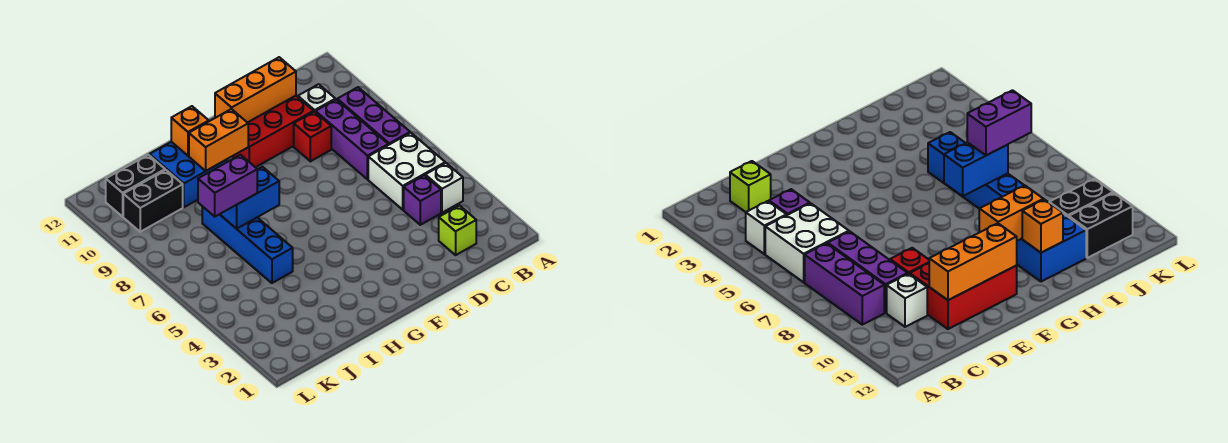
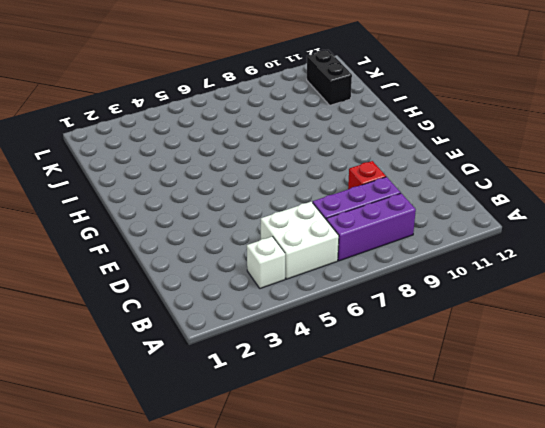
none -> lime brick C2 level 1
none -> purple brick C4 level 1
none -> white brick C10 level 1

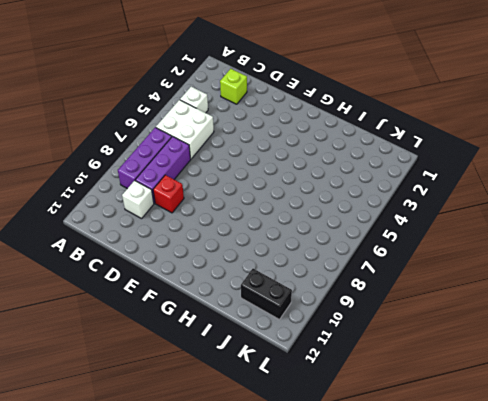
none -> purple brick C4 level 1
none -> red brick D10:F11 level 1
none -> blue brick H10:I11 level 1

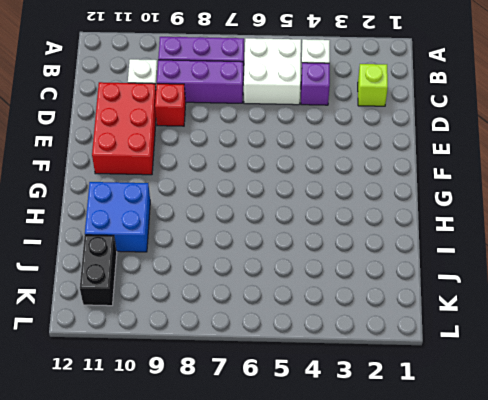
none -> blue brick I5:I8 level 1
none -> black brick J10:K10 level 1
none -> orange brick D11:F11 level 2

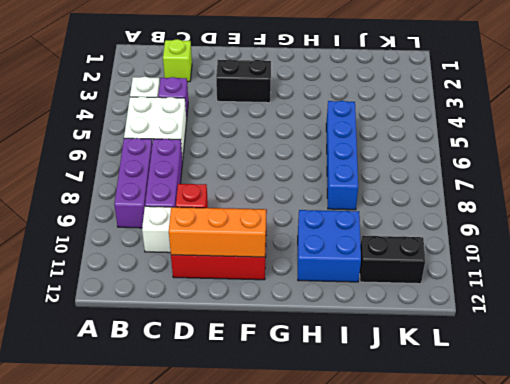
black brick E3:F3 level 1 -> black brick J10:K10 level 1
none -> orange brick G10:H10 level 2
none -> blue brick H7:I7 level 2
none -> orange brick H11 level 2

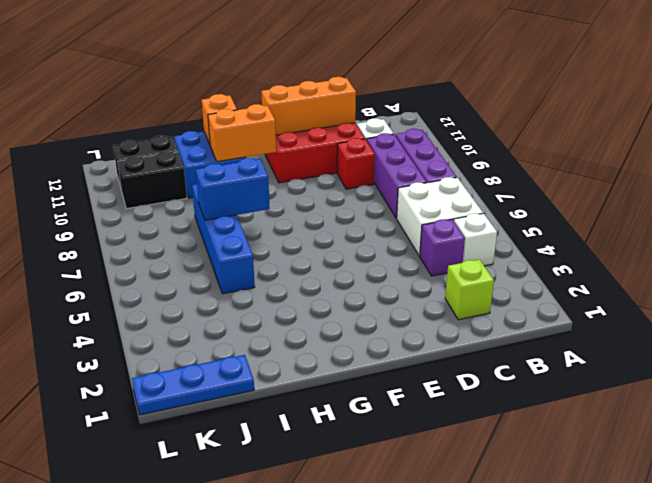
blue plate J1:L1 level 1 -> none
none -> purple brick I7:J7 level 3

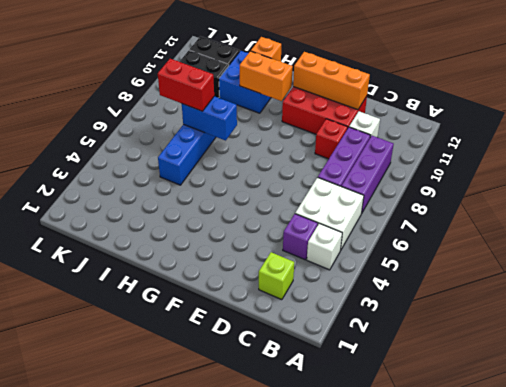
red brick I7:J7 level 3 -> purple brick I7:J7 level 3

